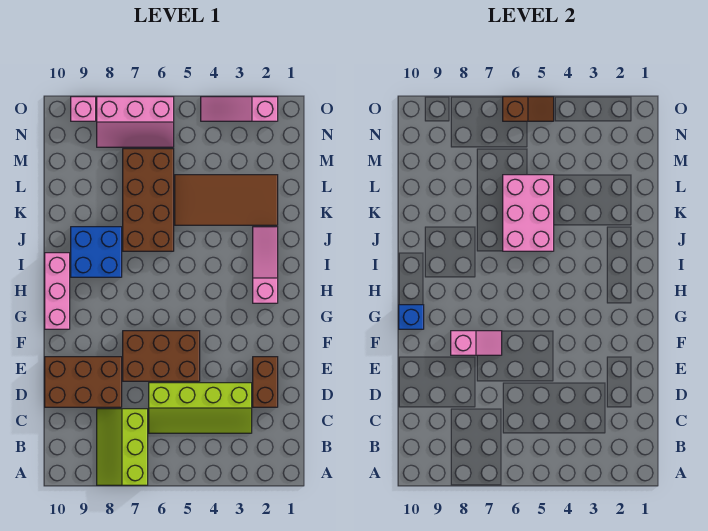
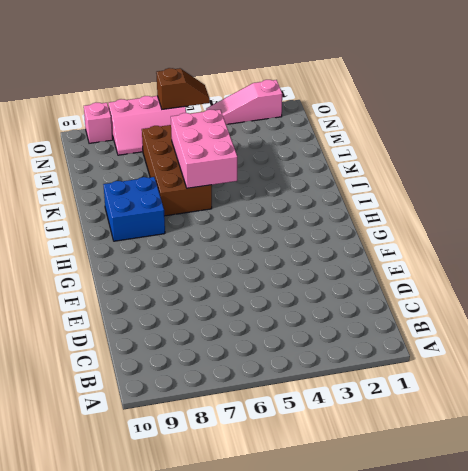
none -> lime slope A7:C8 level 1 top 7
none -> lime slope C3:D6 level 1 top D
none -> brown brick D2:E2 level 1

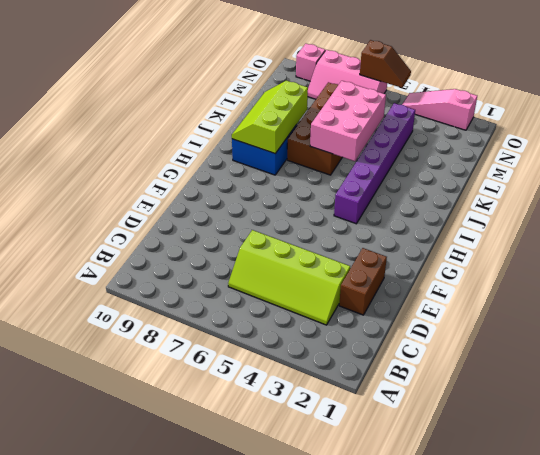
purple brick H4:M4 level 1 -> brown tile K2:L5 level 1
lime slope I8:K9 level 2 top 8 -> lime slope A7:C8 level 1 top 7
none -> brown brick D8:E10 level 1
none -> brown brick E5:F7 level 1
none -> pink brick G10:I10 level 1

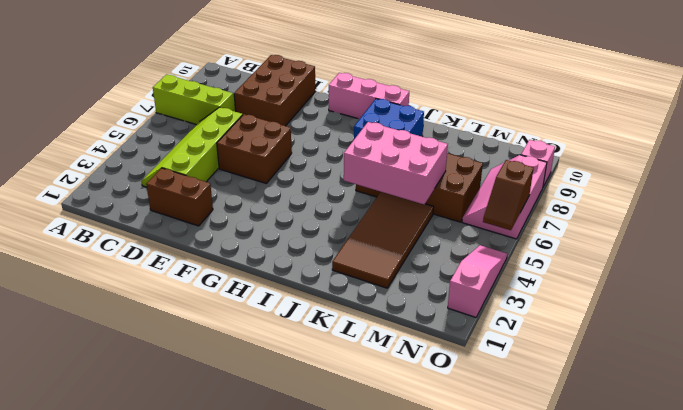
brown brick E5:F6 level 1 -> brown brick E5:F7 level 1
none -> pink slope H2:J2 level 1 top H
none -> pink slope F7:F8 level 2 top 8
none -> blue brick G10 level 2

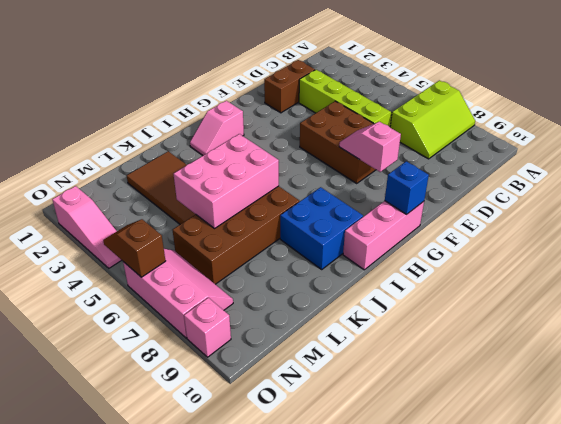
pink slope H2:I2 level 1 top H -> pink slope H2:J2 level 1 top H
none -> brown brick D8:E10 level 1

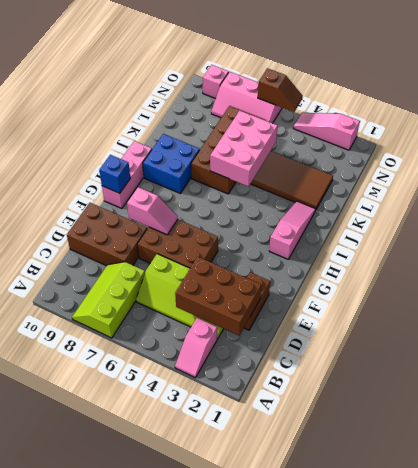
pink slope A3:B3 level 1 top B -> none
brown brick C2:D4 level 2 -> none

